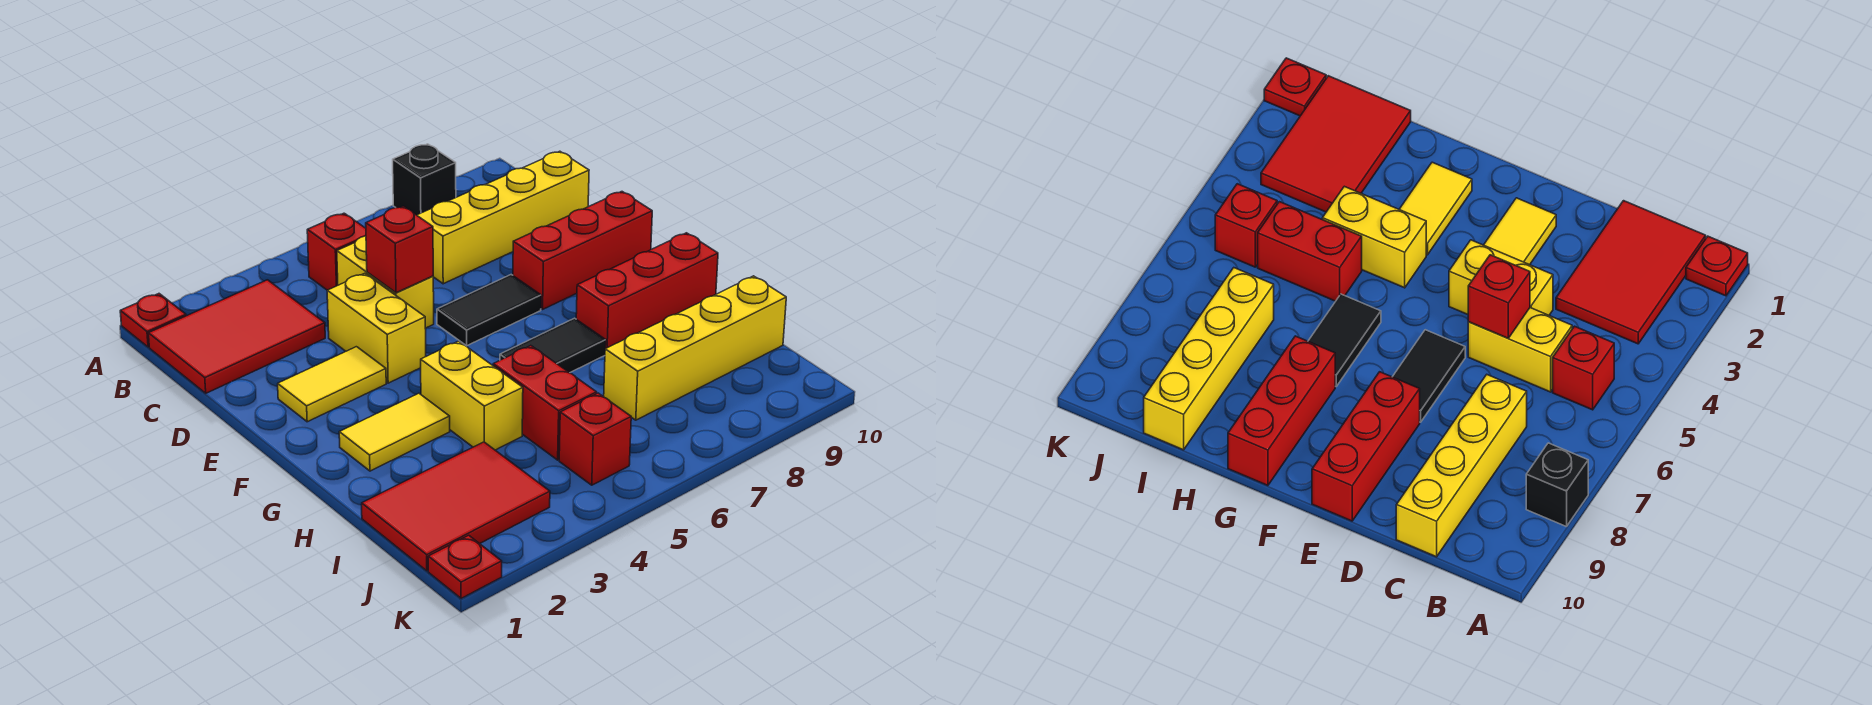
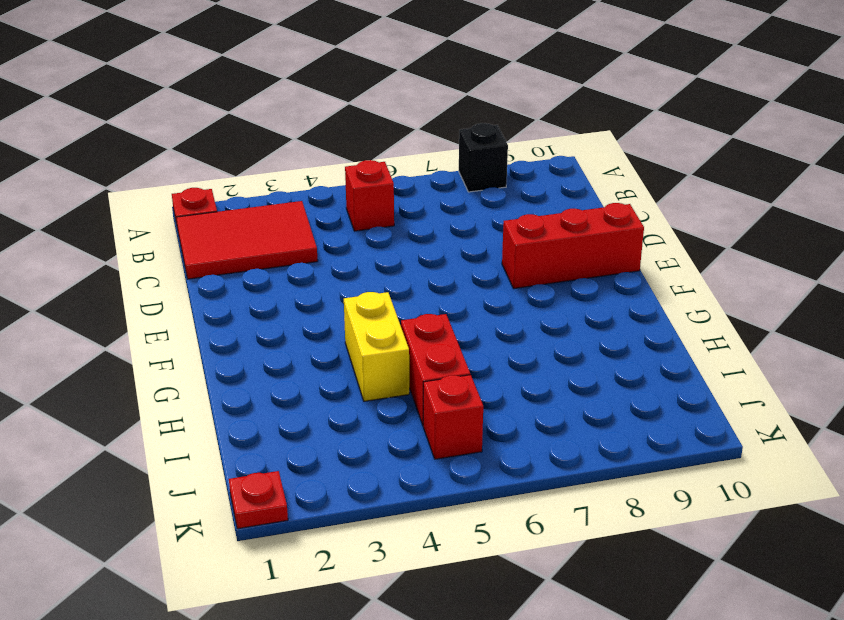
none -> yellow brick C5:D5 level 1
none -> yellow brick C7:C10 level 1
none -> yellow brick D4:E4 level 1

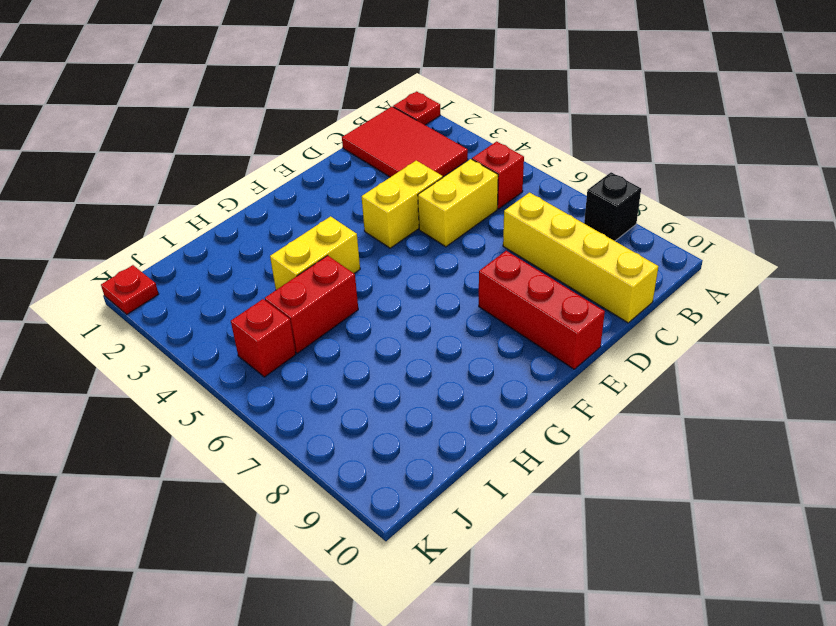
none -> yellow tile E2:E3 level 1
none -> black tile E6:E7 level 1
none -> yellow tile G2:G3 level 1

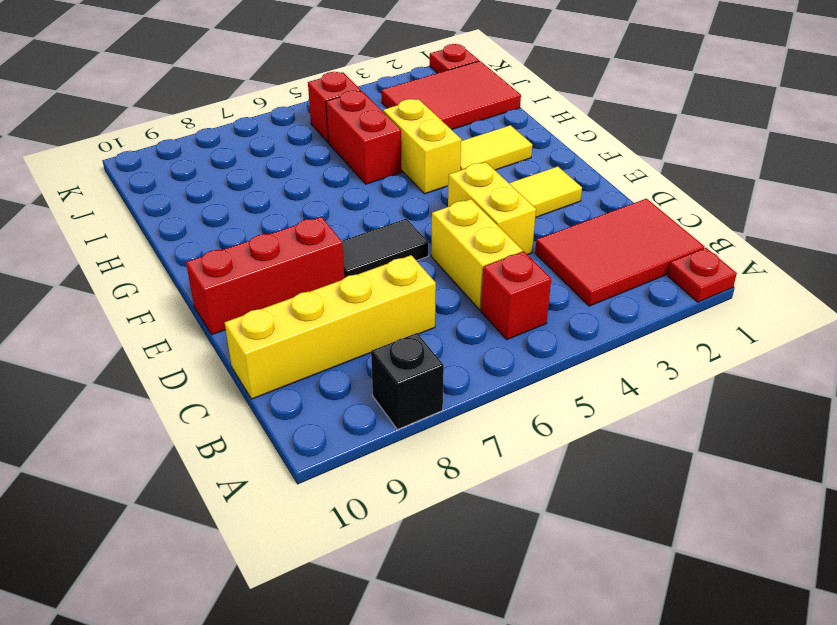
none -> black tile G6:G7 level 1
none -> red brick G8:G10 level 1
none -> yellow brick I7:I10 level 1

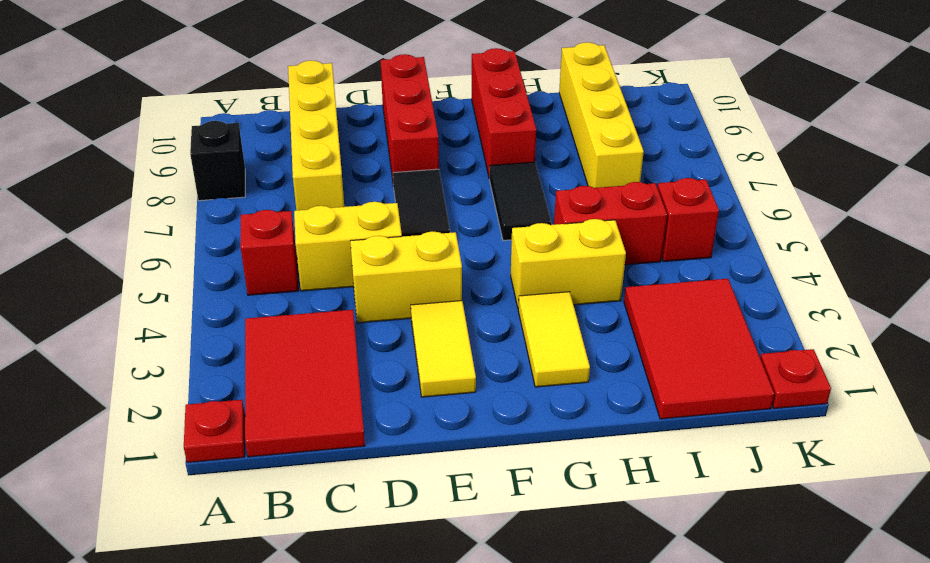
none -> red brick D5 level 2

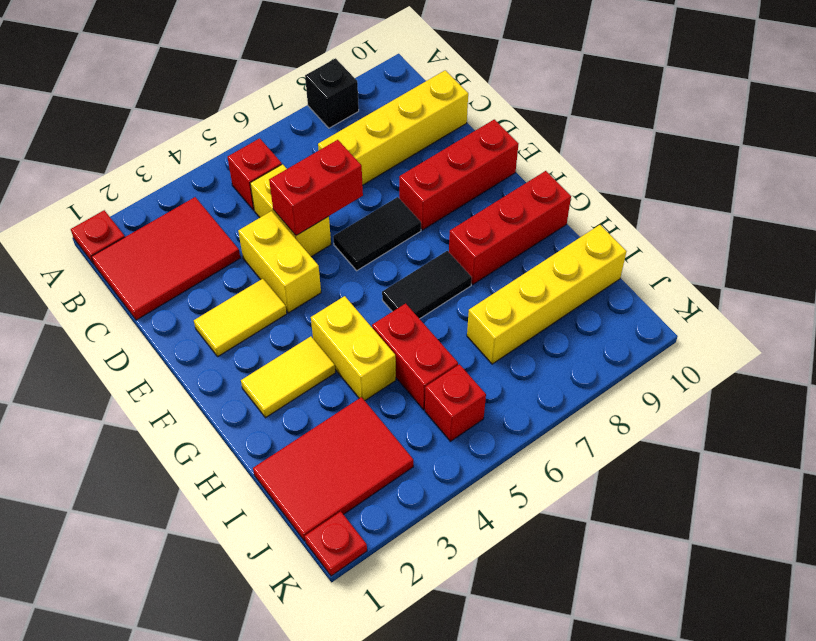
red brick D5:D6 level 2 -> red brick D5 level 2

